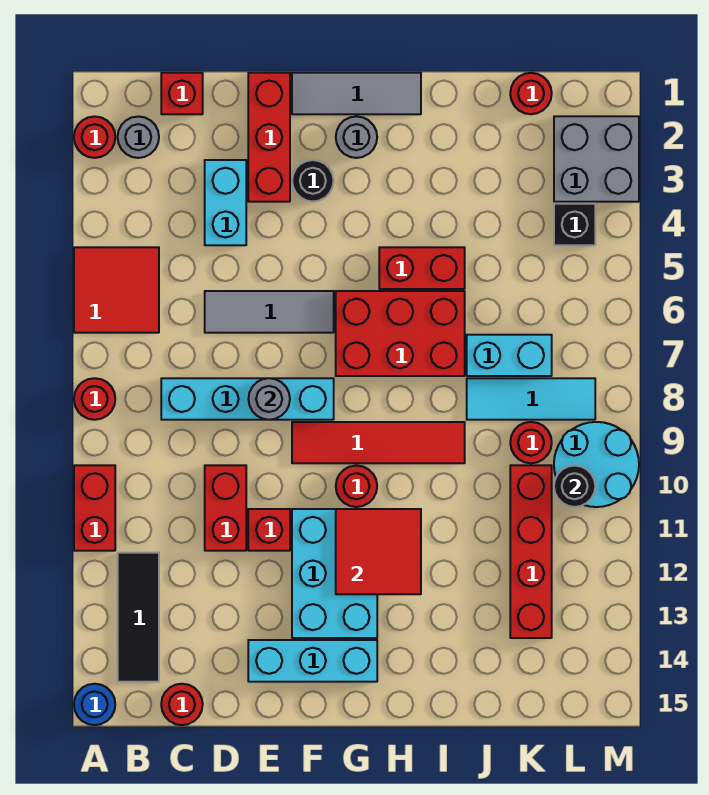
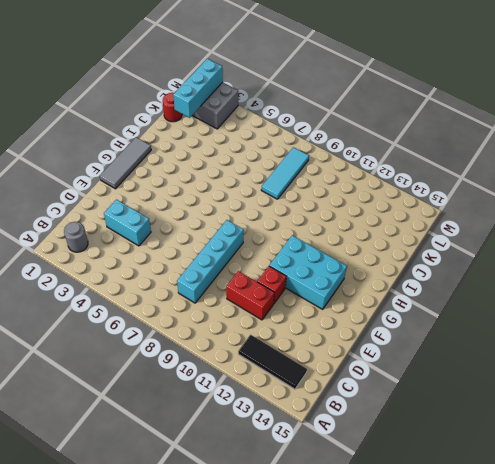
cyan brick K2:M2 level 2 -> cyan brick E14:G14 level 1
none -> red round brick A2 level 1
none -> red tile A5:B6 level 1
none -> red round brick A8 level 1
none -> red brick A10:A11 level 1

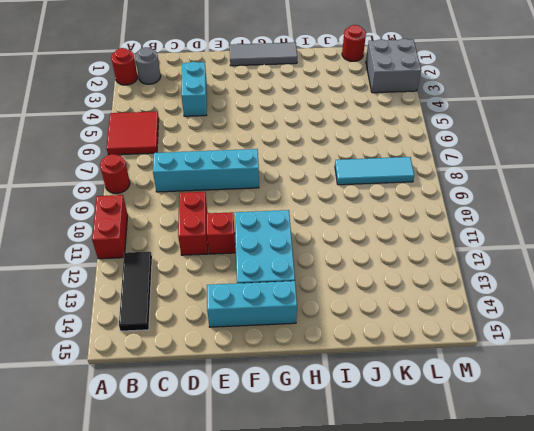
none -> blue round brick A15 level 1
none -> red brick C1 level 1
none -> red round brick C15 level 1
none -> grey tile D6:F6 level 1

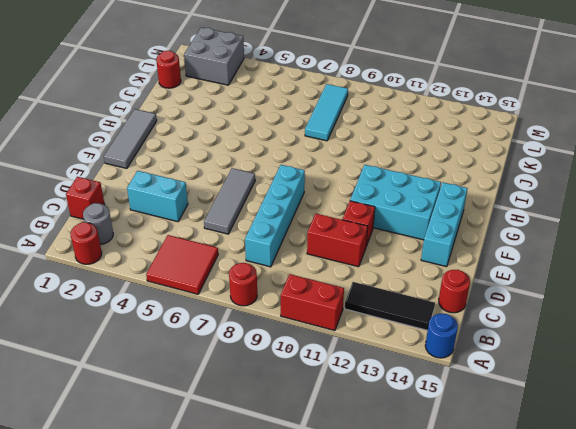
none -> red brick E1:E3 level 1
none -> black round brick F3 level 1
none -> red tile F9:I9 level 1
none -> grey round brick G2 level 1

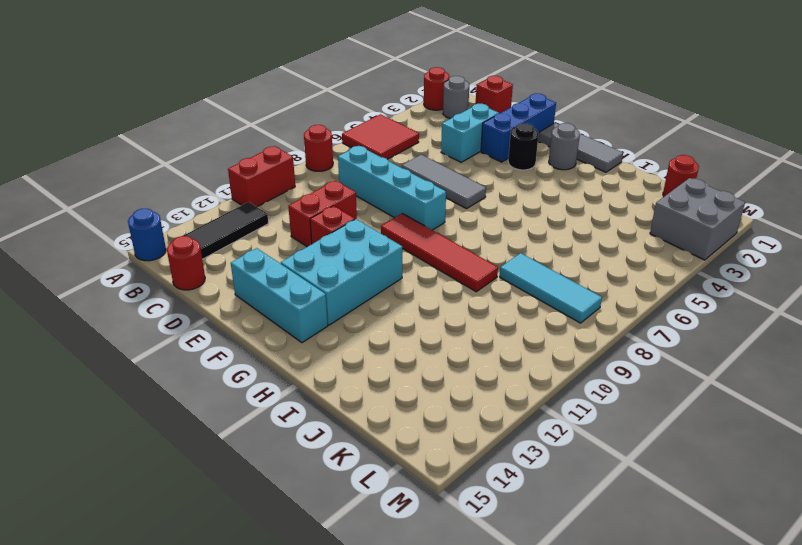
blue brick E1:E3 level 1 -> red brick E1:E3 level 1
none -> red brick G6:I7 level 1
none -> red round brick G10 level 1
none -> red brick H5:I5 level 1
none -> cyan brick J7:K7 level 1

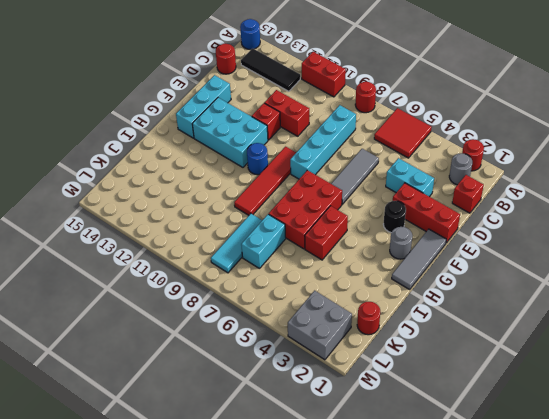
blue round brick G10 level 1 -> red round brick G10 level 1
none -> red round brick K9 level 1
none -> red brick K10:K13 level 1
none -> black brick L4 level 1
none -> cyan round brick L9:M10 level 1

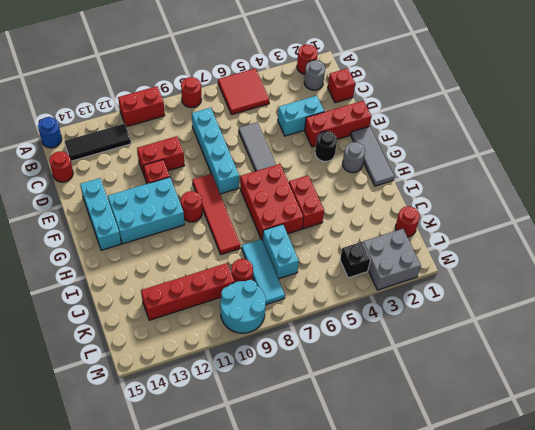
none -> grey round brick E8 level 2
none -> red tile G11:H12 level 2
none -> black round brick L10 level 2

